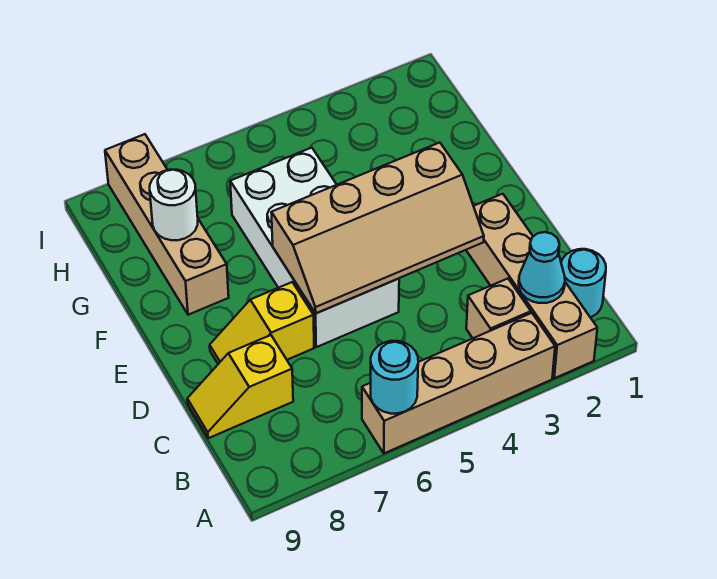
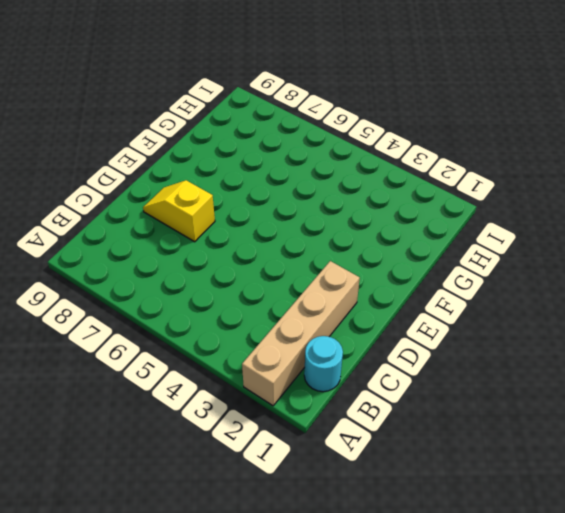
none -> tan brick A3:A6 level 1
none -> tan brick B3 level 1
none -> yellow slope C8:C9 level 1 top 8

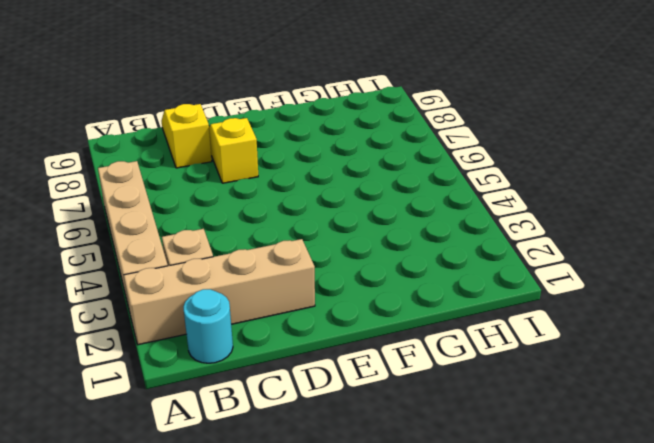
none -> white brick D5:G6 level 1
none -> tan brick F8:I8 level 1
none -> cyan round brick A6 level 2

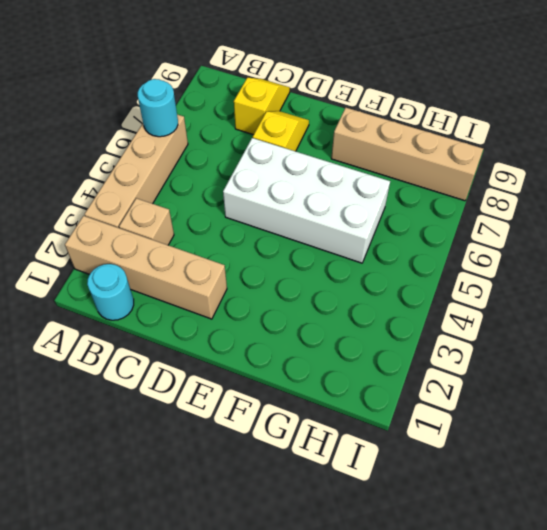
none -> cyan cone B2 level 2
none -> tan slope D3:E6 level 2 top E
none -> white round brick G8 level 2

